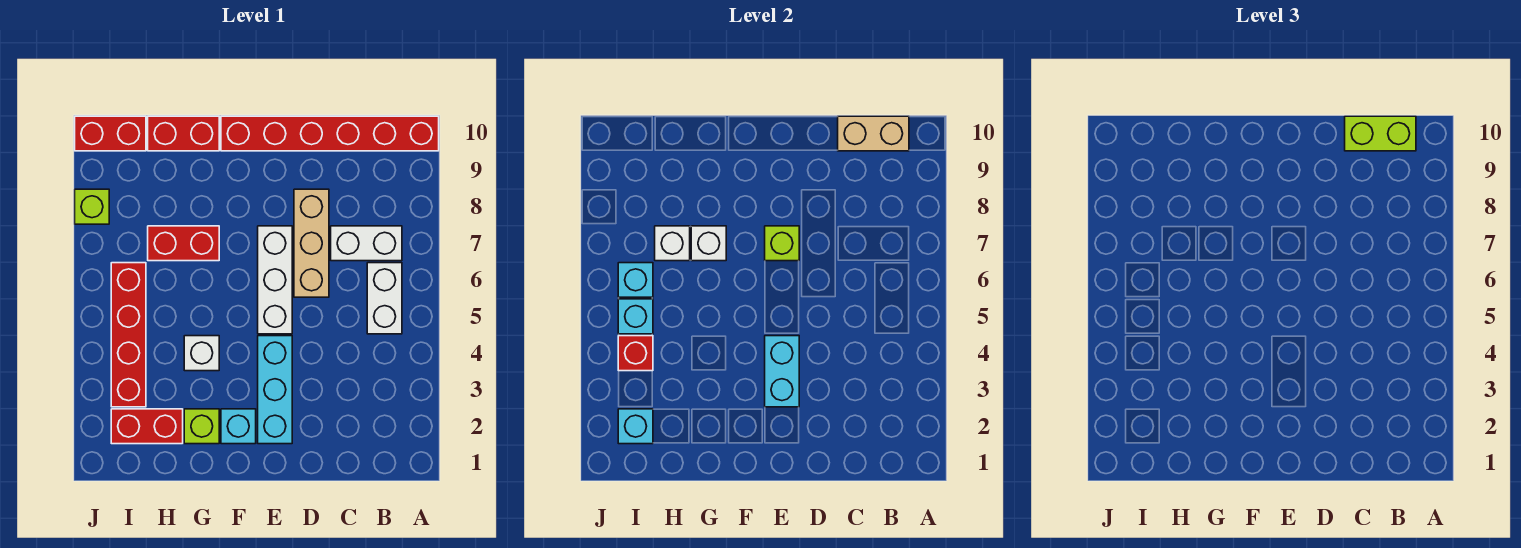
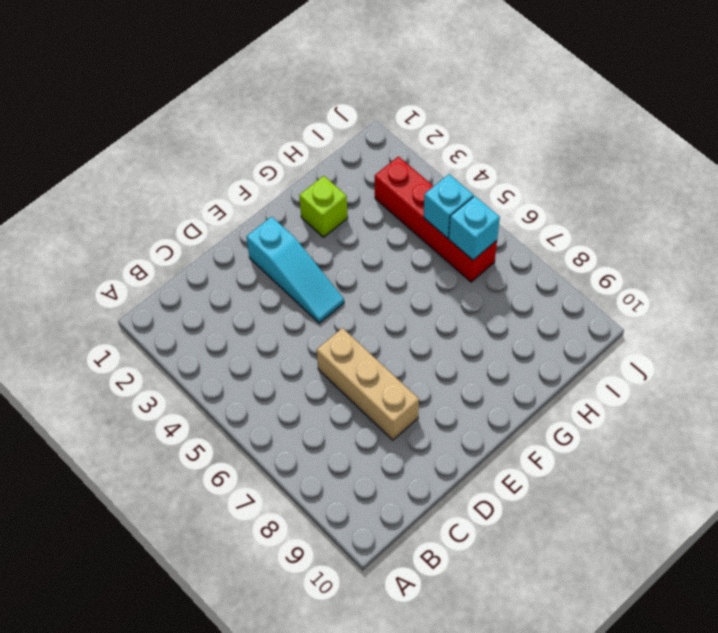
cyan slope E2:E4 level 1 top 2 -> cyan brick E2:E4 level 1
none -> red brick A10:F10 level 1
none -> white brick B5:B6 level 1
none -> white brick B7:C7 level 1

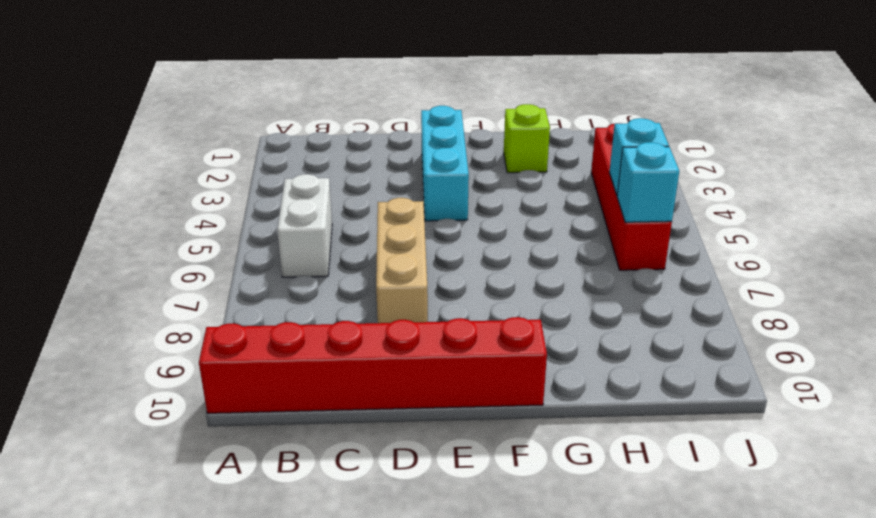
none -> white brick B7:C7 level 1
none -> white brick E5:E7 level 1
none -> cyan brick F2 level 1

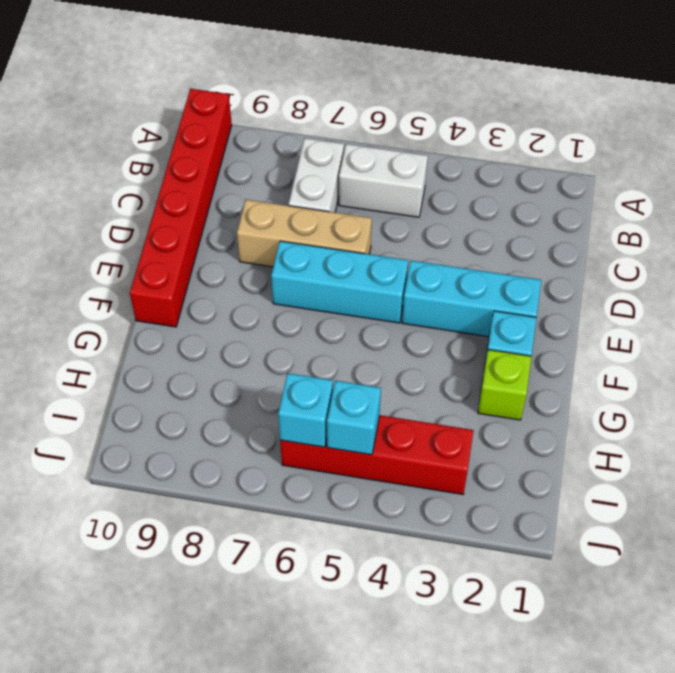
cyan brick E5:E7 level 1 -> white brick E5:E7 level 1
none -> white brick G4 level 1
none -> red brick G7:H7 level 1
none -> red brick G10:H10 level 1

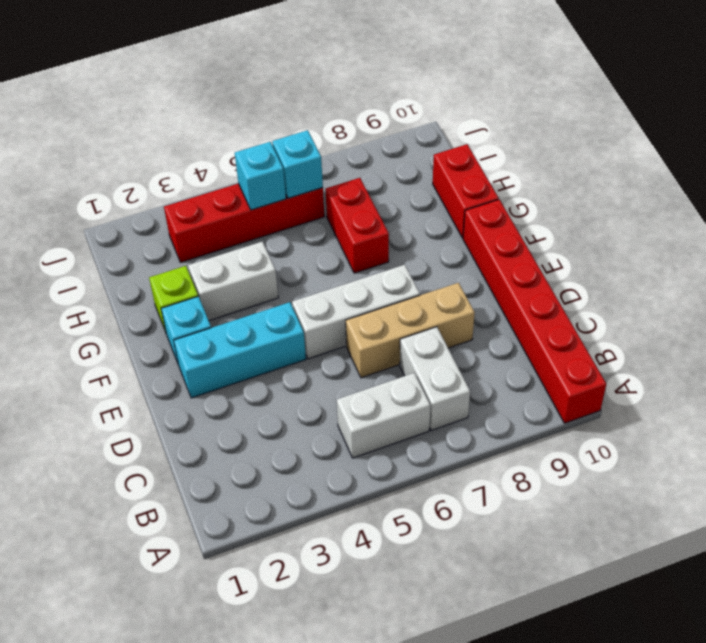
white brick G3:G4 level 1 -> white brick G4 level 1
none -> red brick H2:I2 level 1
none -> red brick I10:J10 level 1
none -> lime brick J8 level 1

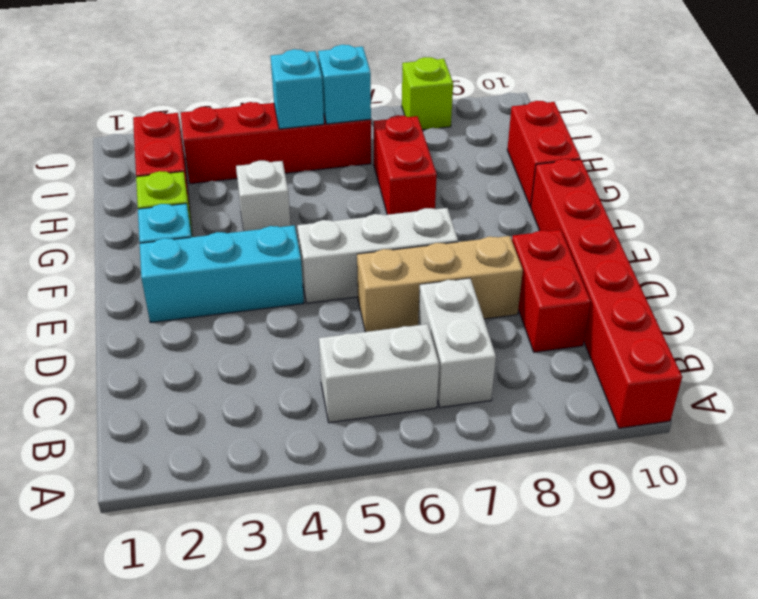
red brick C9:D9 level 1 -> red brick I10:J10 level 1
none -> tan brick B10:C10 level 2
none -> cyan brick E3:E4 level 2
none -> lime brick E7 level 2

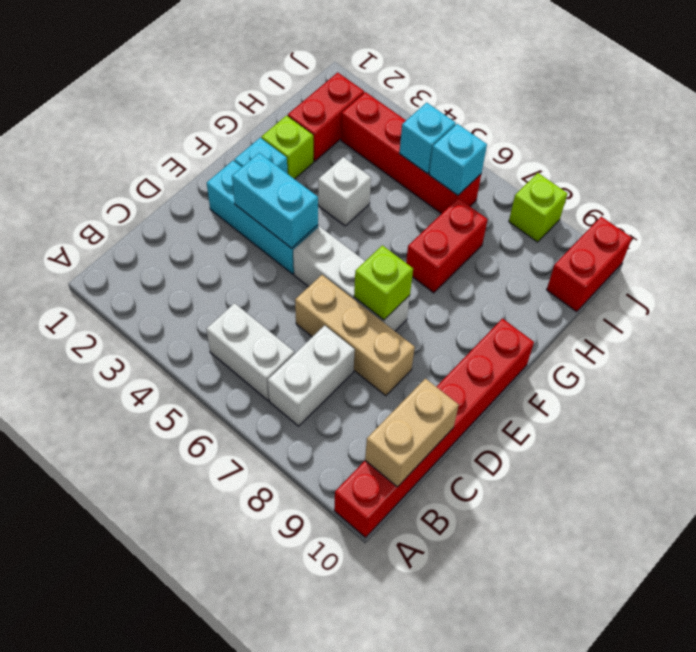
none -> red brick G10:H10 level 1
none -> white brick G7 level 2
none -> white brick H7 level 2

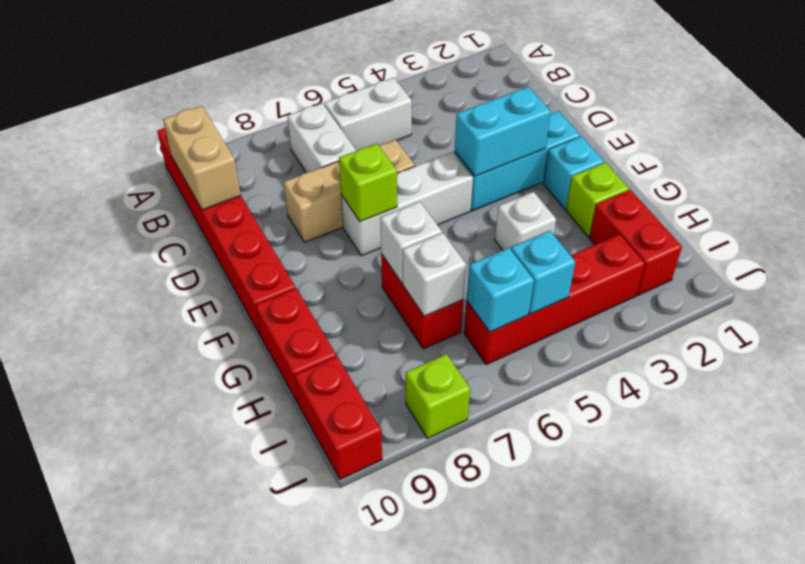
none -> cyan brick I2 level 2
none -> red brick I4 level 2
none -> lime brick B10:C10 level 3

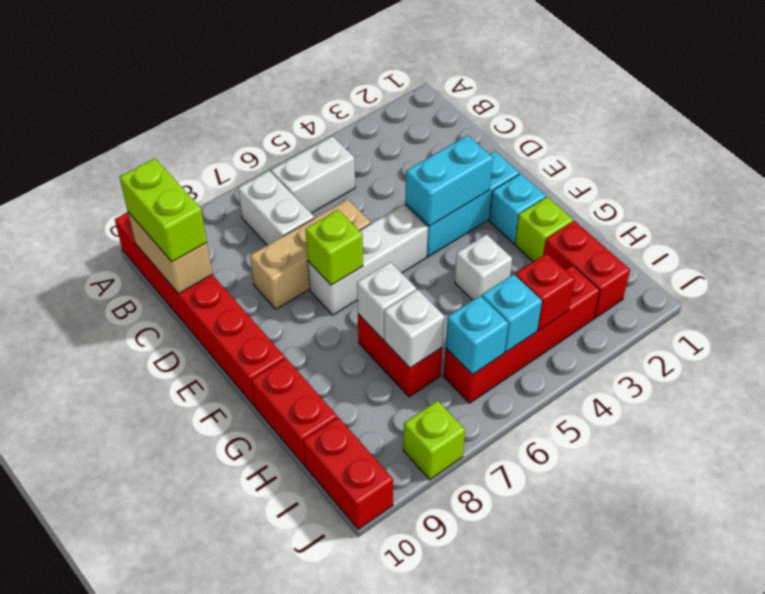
none -> cyan brick I2 level 2

